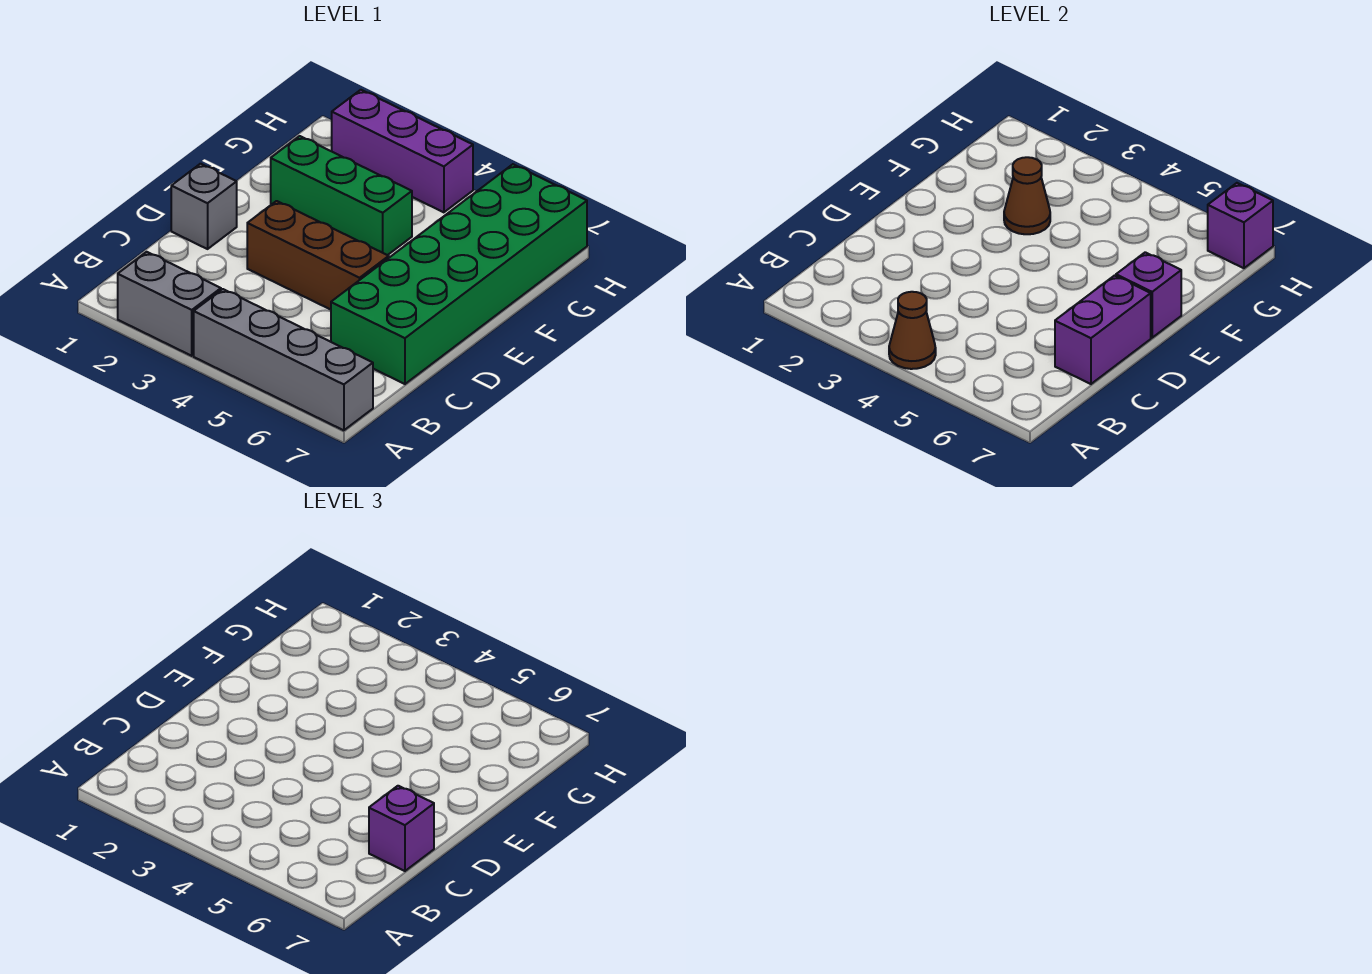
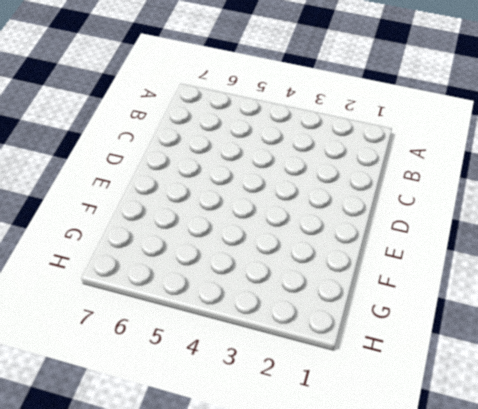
none -> grey brick A2:A3 level 1
none -> grey brick A4:A7 level 1
none -> green brick C6:H7 level 1

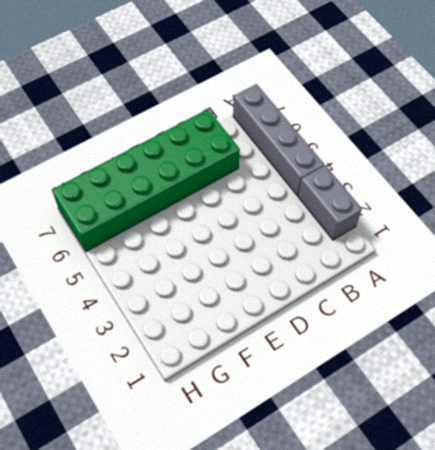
none -> grey brick D1 level 1
none -> brown brick D3:D5 level 1
none -> green brick F2:F4 level 1

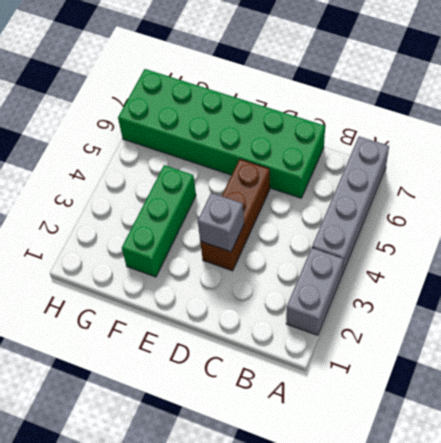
grey brick D3 level 2 -> grey brick D1 level 1
none -> purple brick H2:H4 level 1
none -> brown cone A4 level 2
none -> purple brick C7:D7 level 2

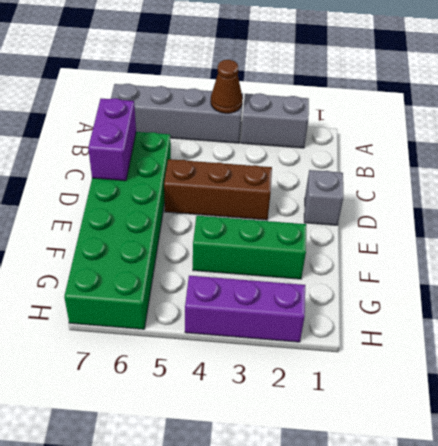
none -> purple brick E7 level 2
none -> brown cone F3 level 2
none -> purple brick H7 level 2

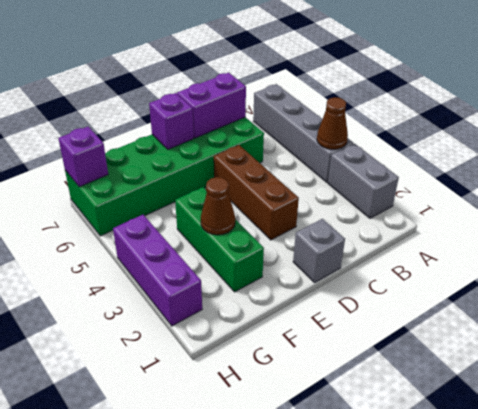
none -> purple brick C7 level 3

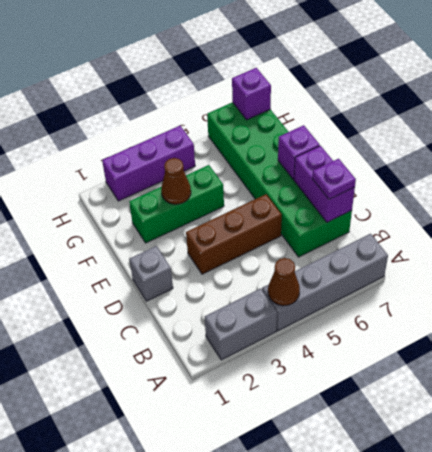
purple plate C7 level 3 -> purple brick C7 level 3

